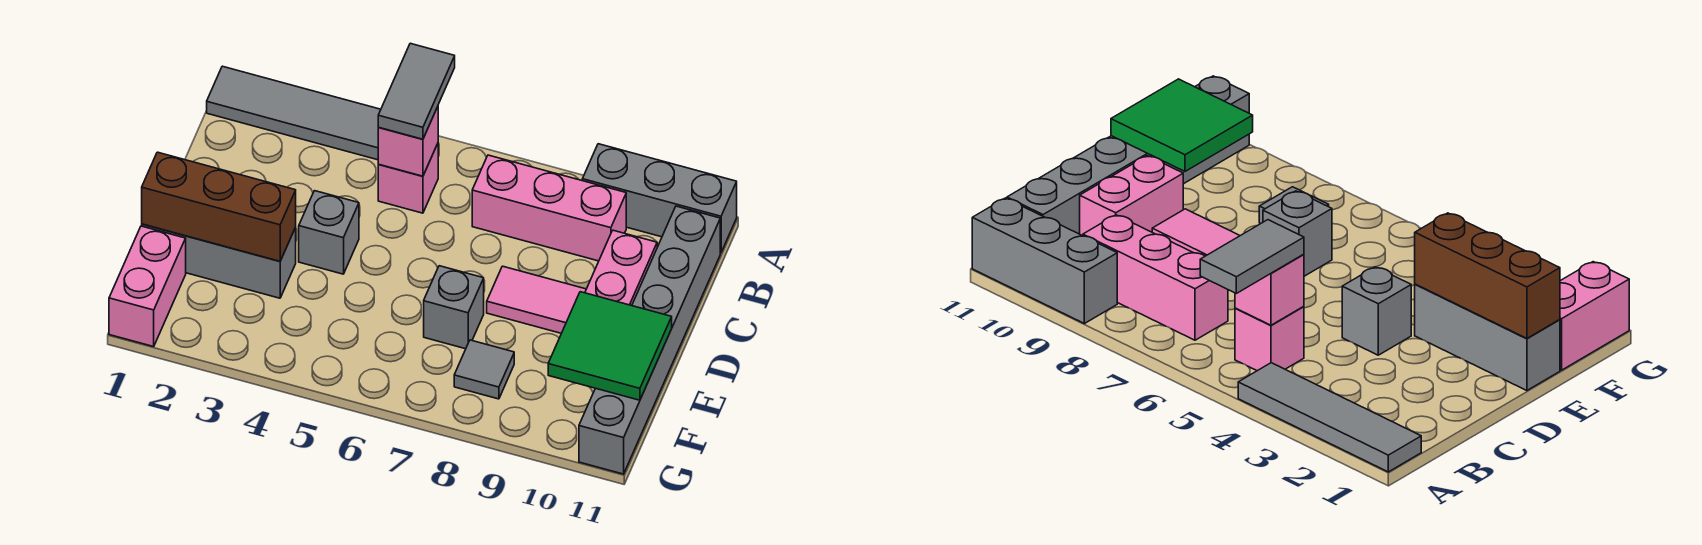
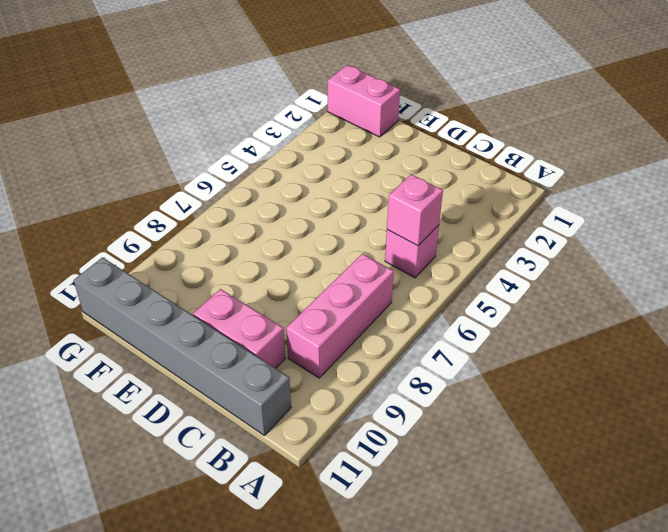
none -> grey tile A1:A4 level 1
none -> grey brick A9:A11 level 1
none -> grey brick D4 level 1

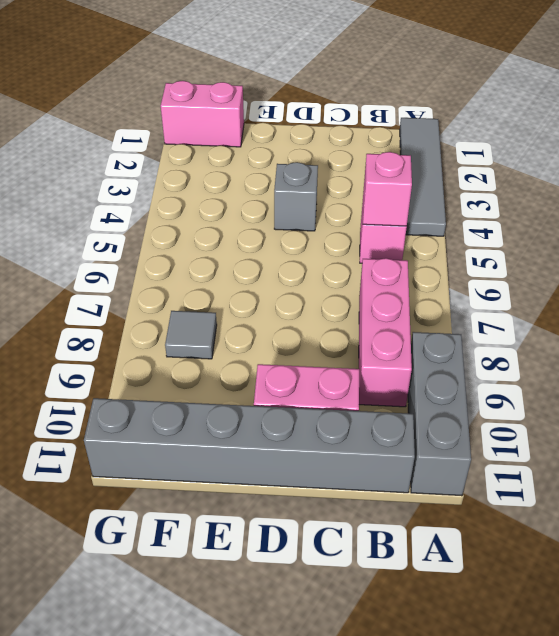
none -> pink tile D8:D9 level 1
none -> grey brick E1:E3 level 1
none -> grey brick E7 level 1

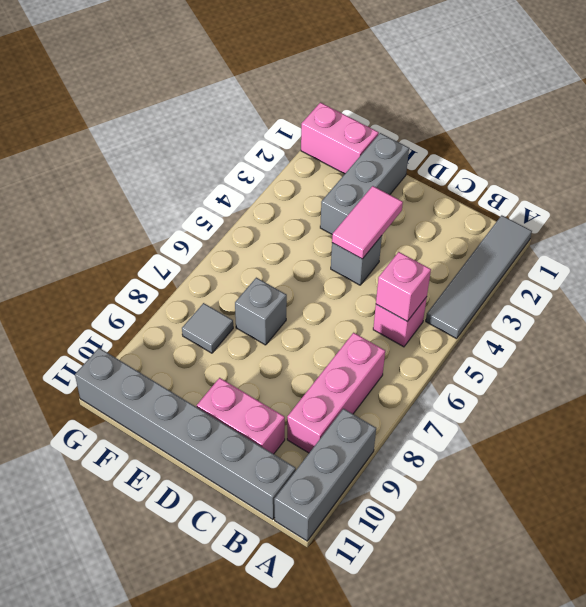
pink tile D3:D4 level 2 -> pink tile D8:D9 level 1
none -> brown brick E1:E3 level 2
none -> green tile E10:F11 level 2
none -> grey tile A5:B5 level 3

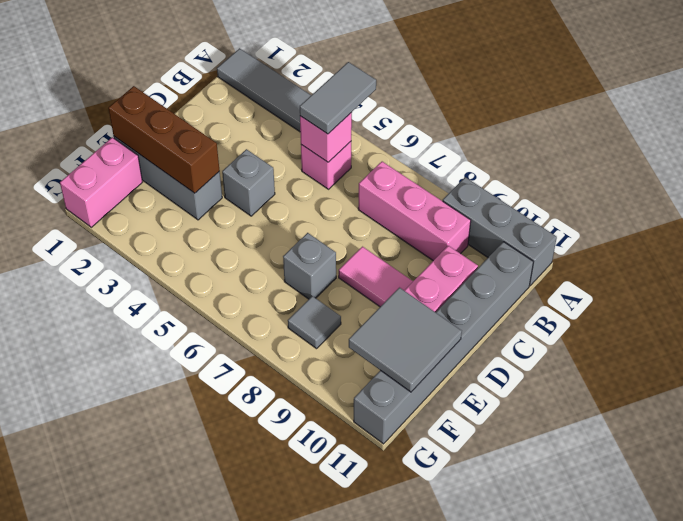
grey tile E10:F11 level 2 -> green tile E10:F11 level 2

